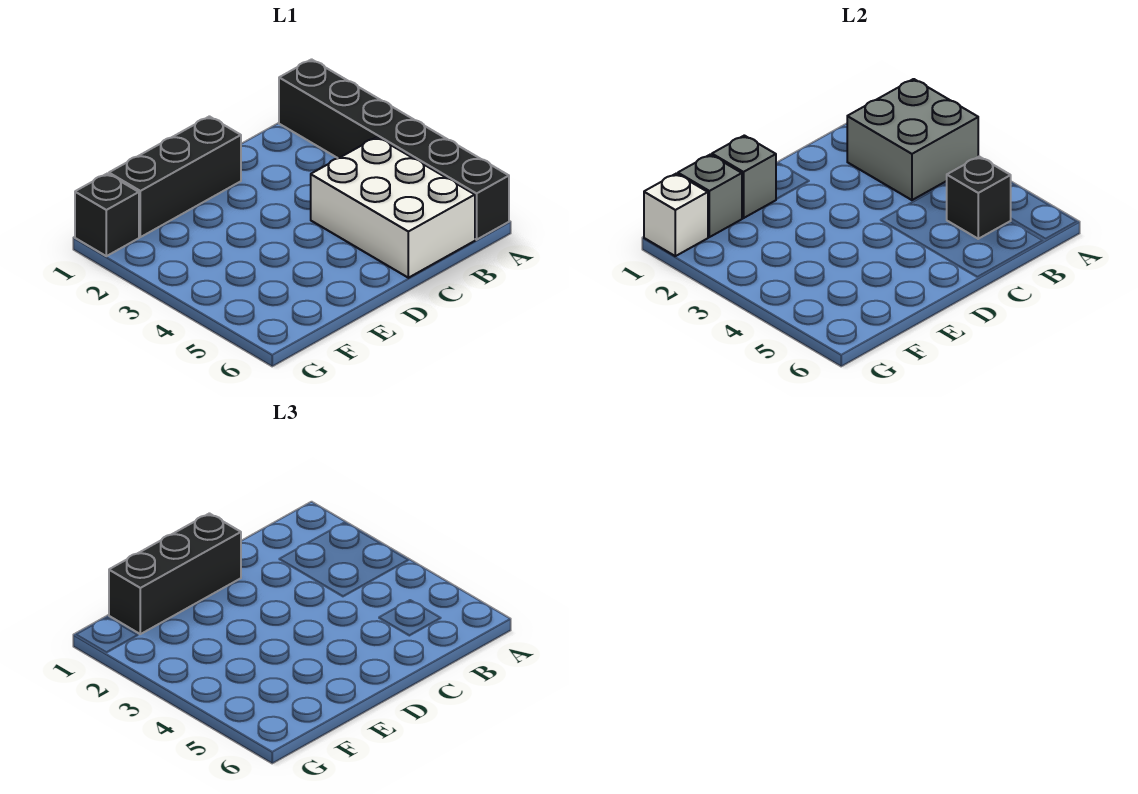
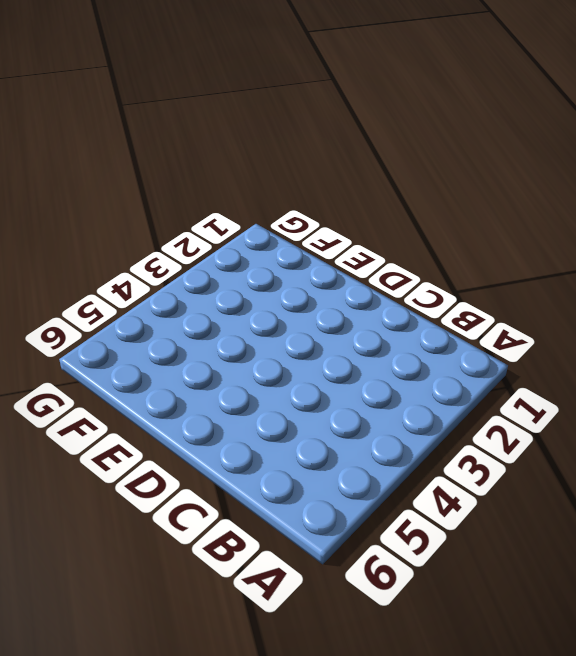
none -> black brick A1:A6 level 1
none -> white brick B4:C6 level 1

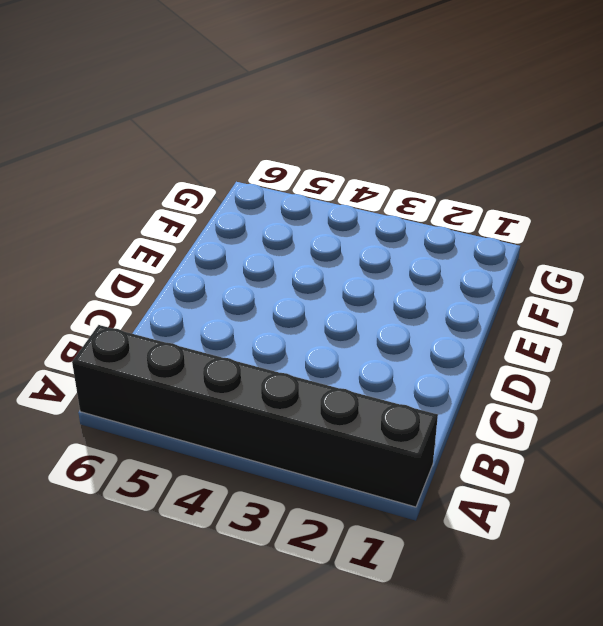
none -> white brick B4:C6 level 1
none -> black brick D1:F1 level 1

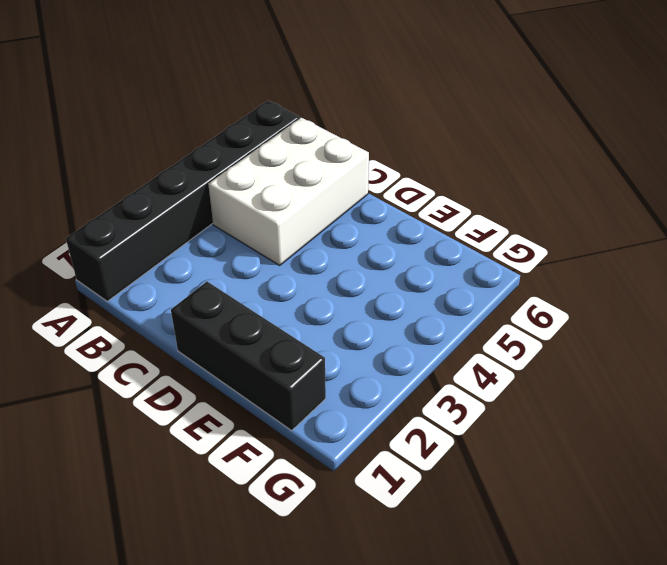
none -> black brick G1 level 1
none -> grey brick A2:B3 level 2

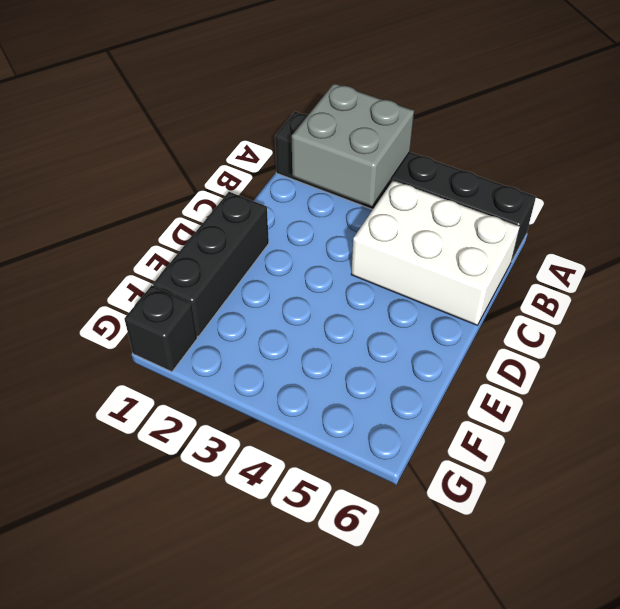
none -> black brick B5 level 2
none -> grey brick E1 level 2

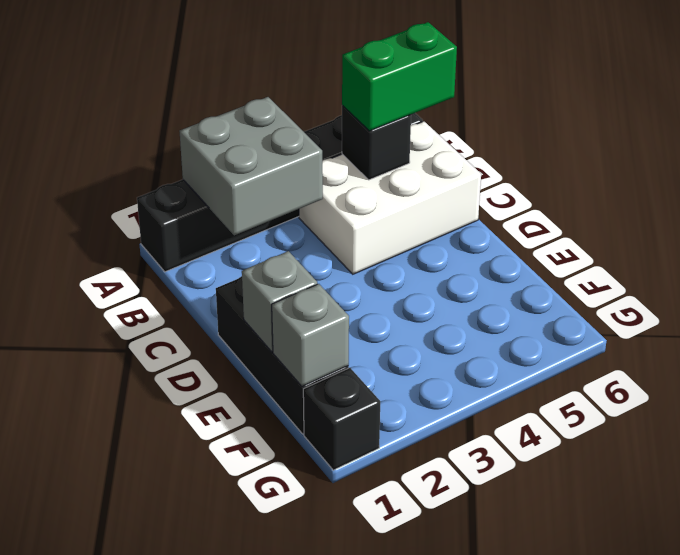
green brick B5:B6 level 3 -> none
none -> white brick G1 level 2
none -> black brick D1:F1 level 3

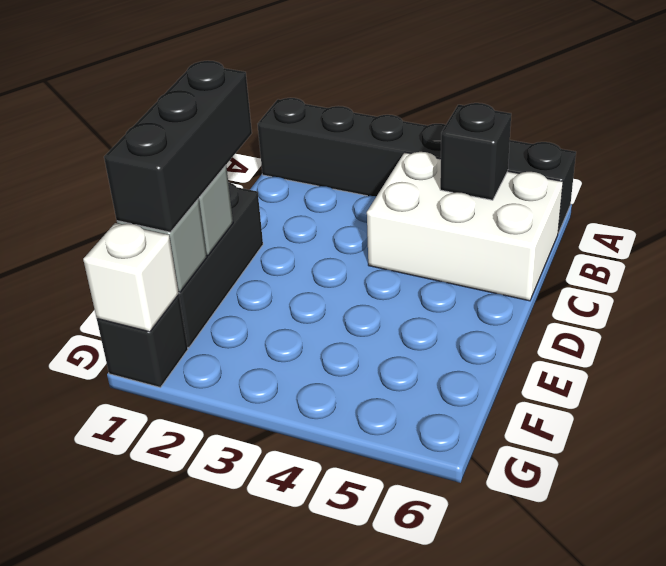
none -> grey brick A2:B3 level 2

